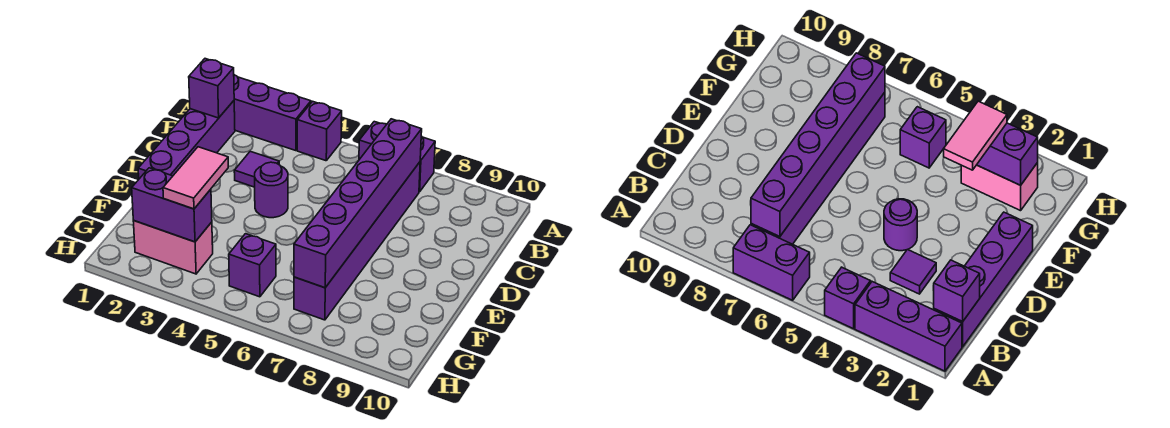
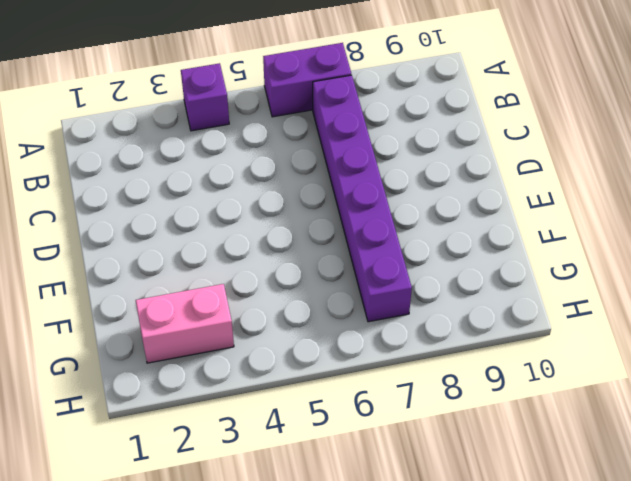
none -> purple brick A1:A3 level 1
none -> purple brick B1:E1 level 1
none -> purple tile C3 level 1

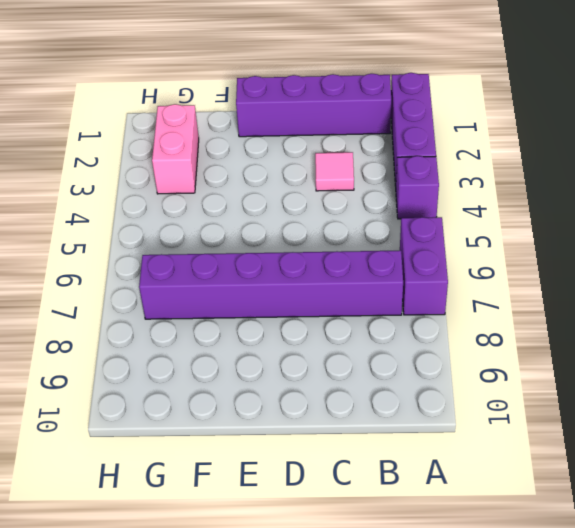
pink tile C3 level 1 -> purple tile C3 level 1
none -> purple round brick D4 level 1
none -> purple brick G5 level 1
none -> purple brick B1 level 2

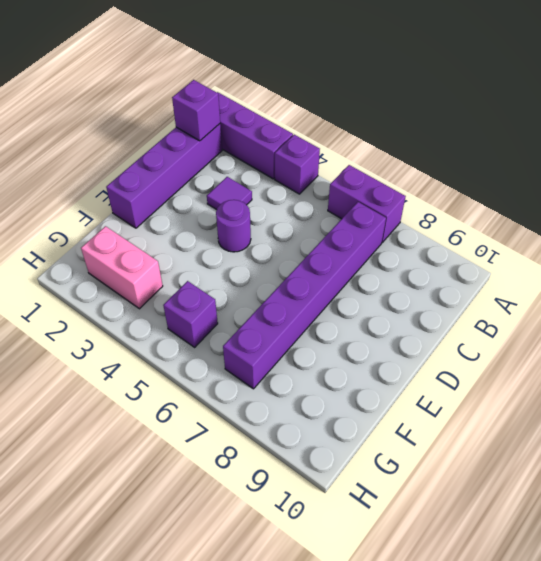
none -> purple brick B7:G7 level 2
none -> purple brick G2:G3 level 2
none -> pink tile F3:G3 level 3

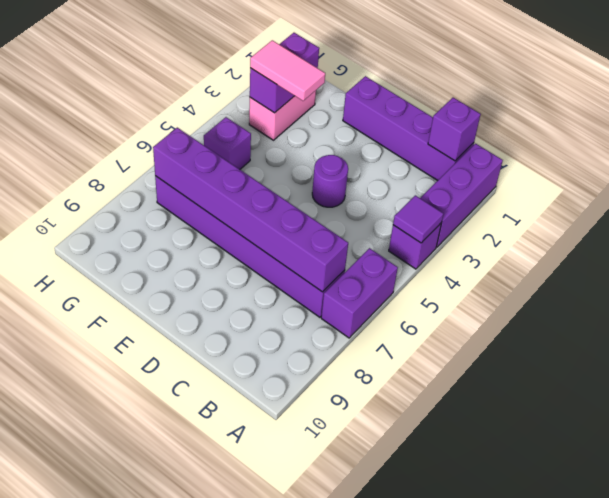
purple tile A4 level 2 -> purple tile C3 level 1

